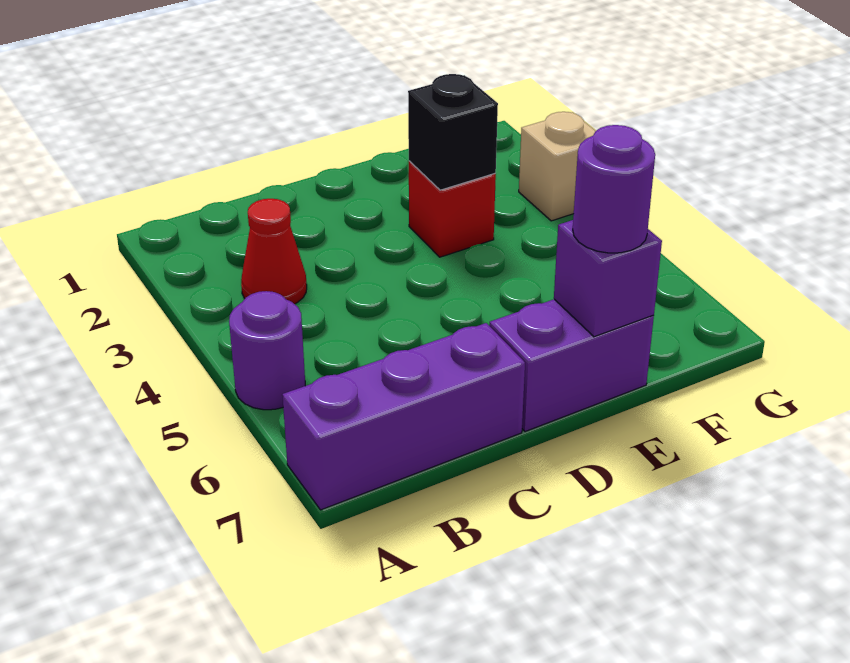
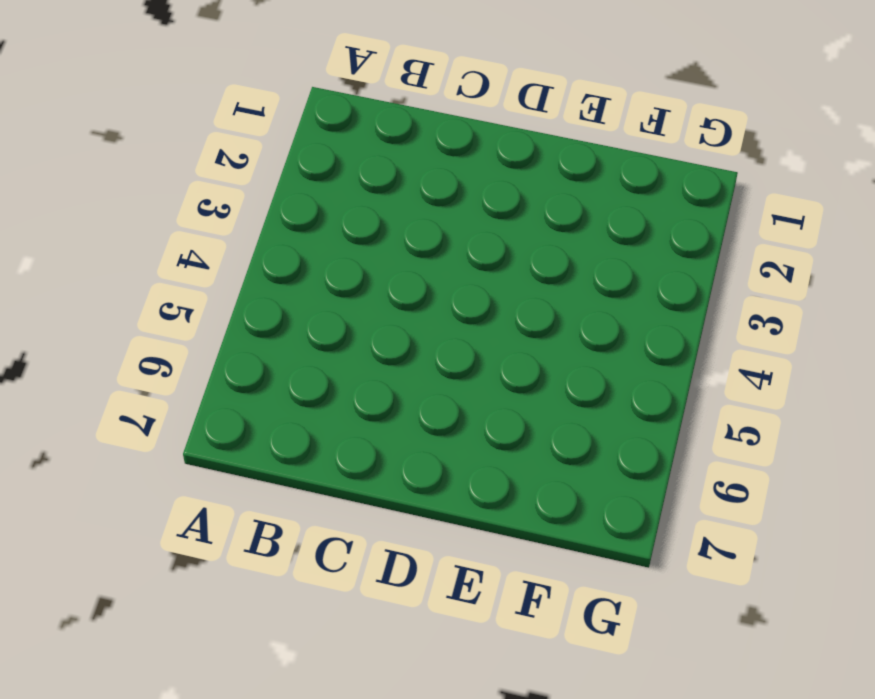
none -> purple round brick A5 level 1
none -> purple brick A7:C7 level 1

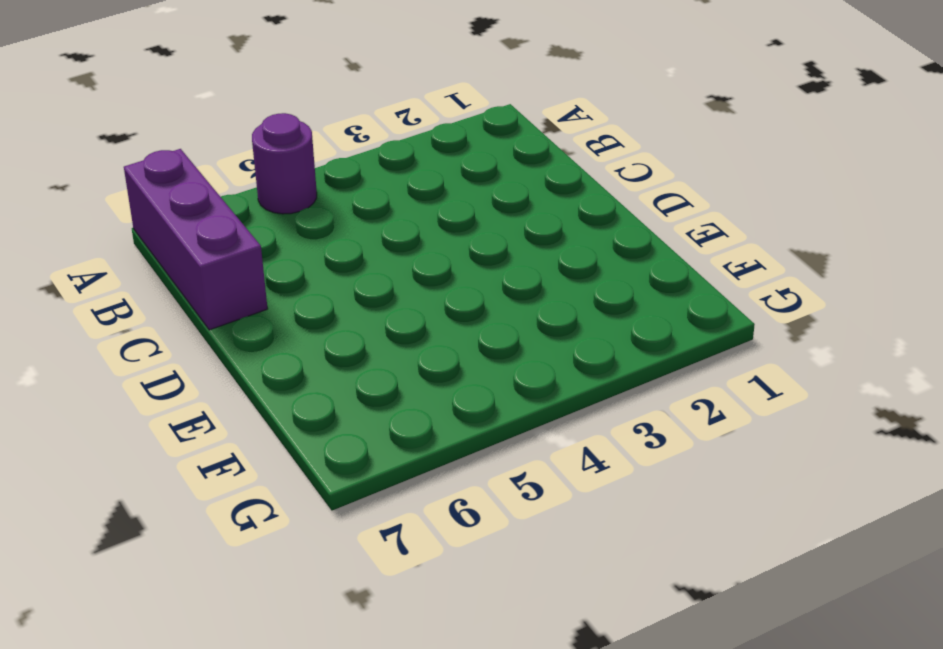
none -> red cone B3 level 1
none -> purple brick D7:E7 level 1

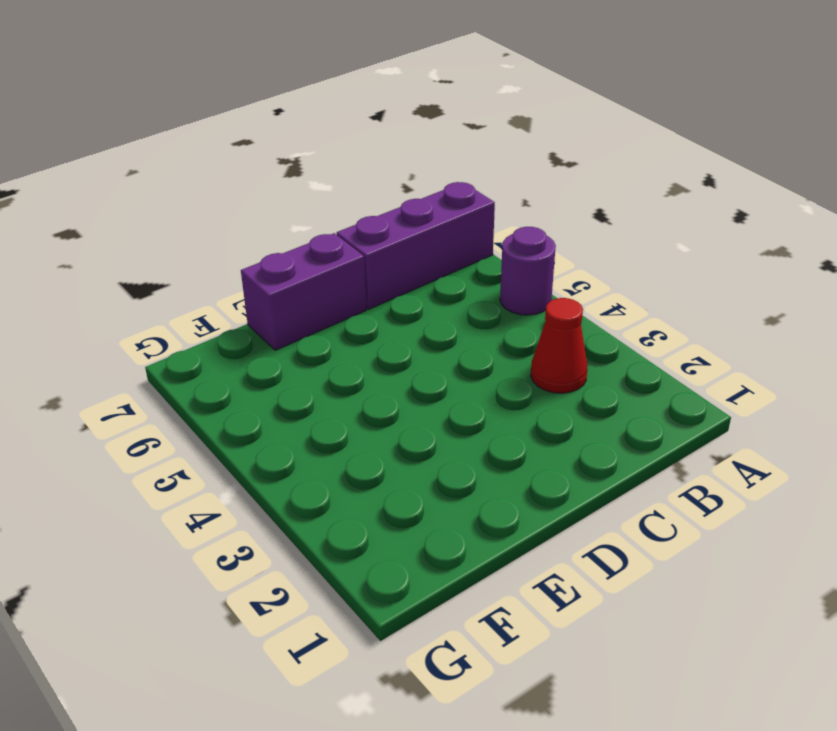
none -> red brick E3 level 1
none -> tan brick G3 level 1

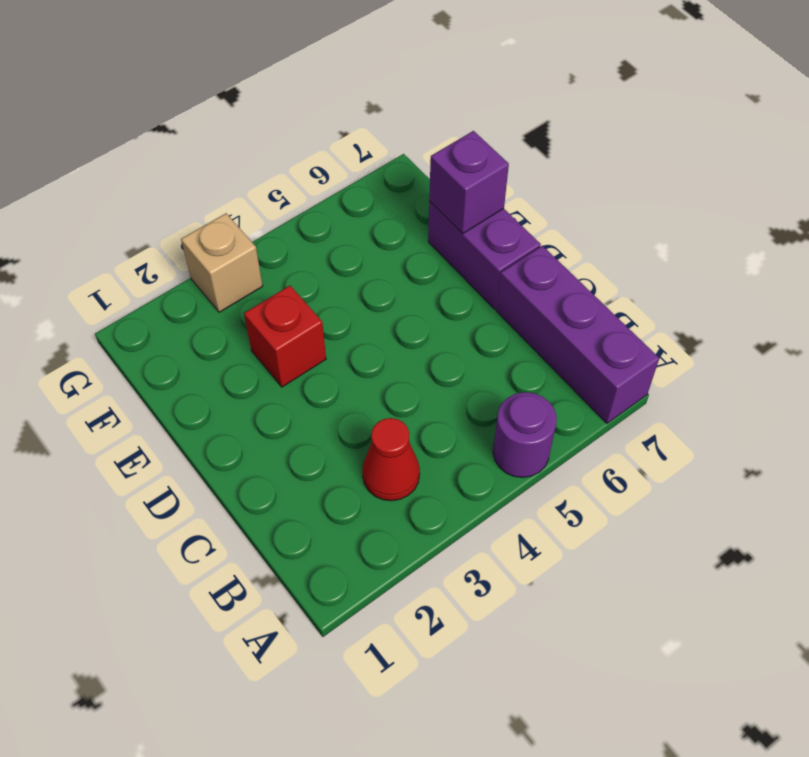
none -> black brick E3 level 2
none -> purple round brick E7 level 3

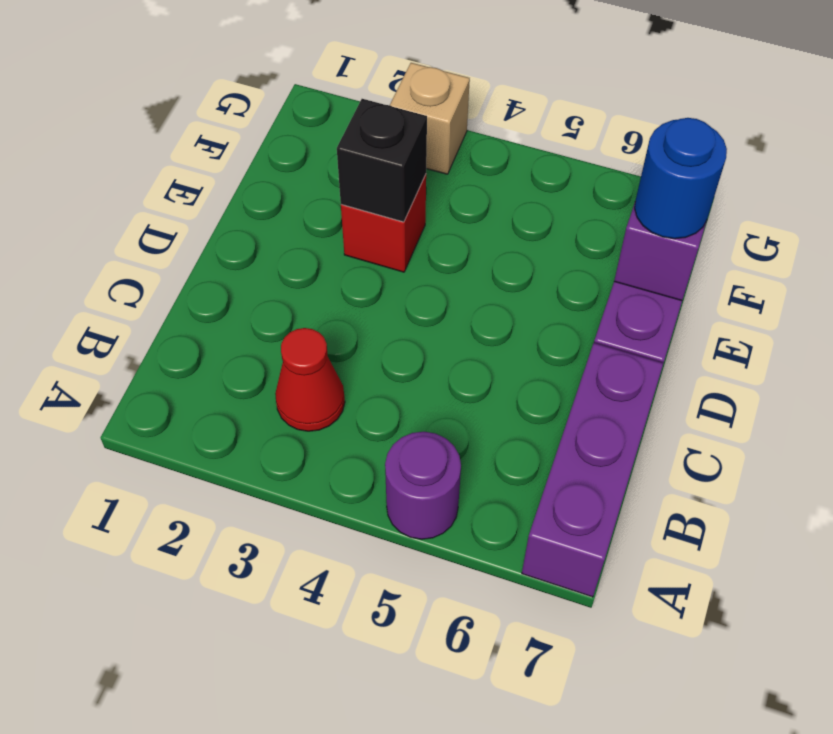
blue round brick E7 level 3 -> purple round brick E7 level 3

